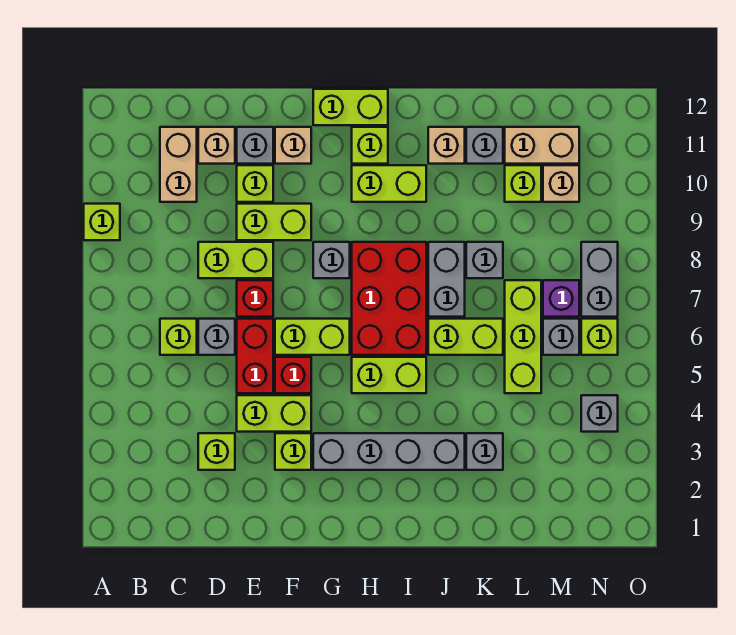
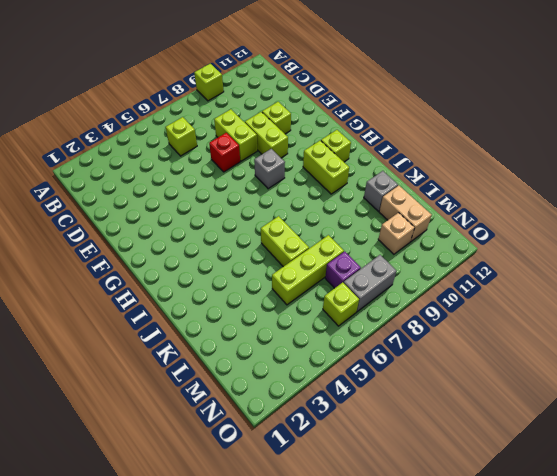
none -> tan brick C10:C11 level 1
none -> lime brick D3 level 1
none -> grey brick D6 level 1
none -> tan brick D11 level 1

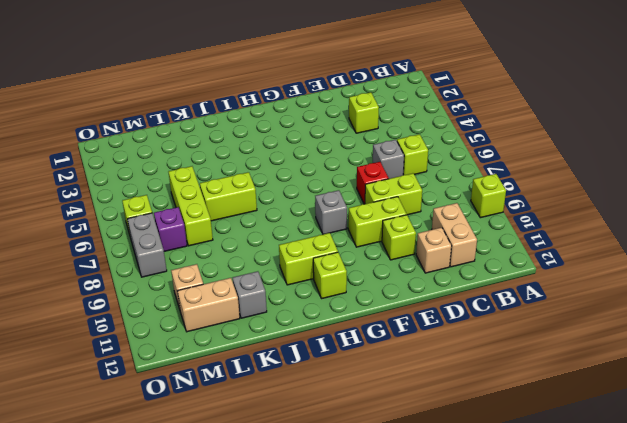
none -> lime brick E4:F4 level 1
none -> red brick E5:E6 level 1
none -> grey brick E11 level 1
none -> lime brick F3 level 1

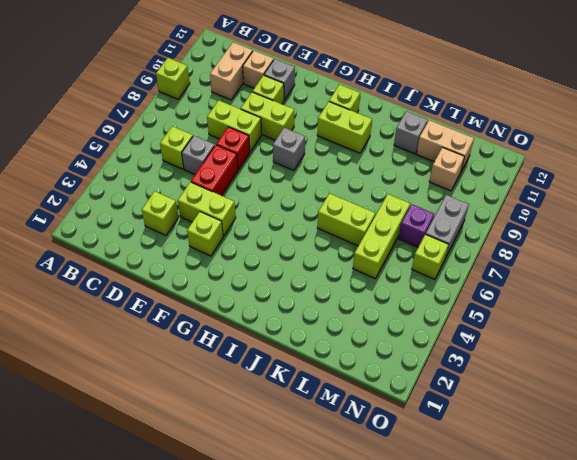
none -> red brick F5 level 1
none -> lime brick F6:G6 level 1
none -> tan brick F11 level 1
none -> grey brick G3:J3 level 1

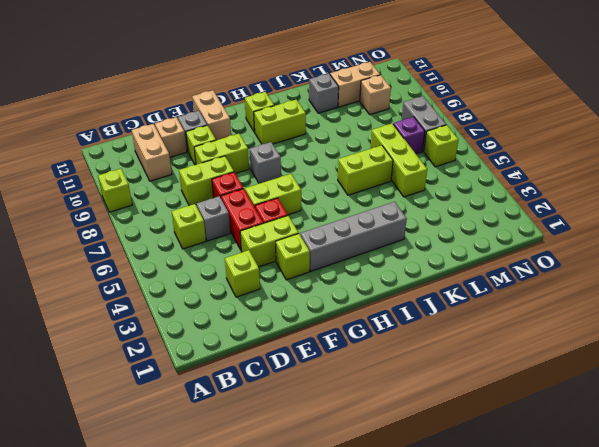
tan brick F11:F12 level 1 -> tan brick F11 level 1
none -> lime brick G12:H12 level 1
none -> lime brick H5:I5 level 1
none -> red brick H6:I8 level 1
none -> grey brick J7:J8 level 1

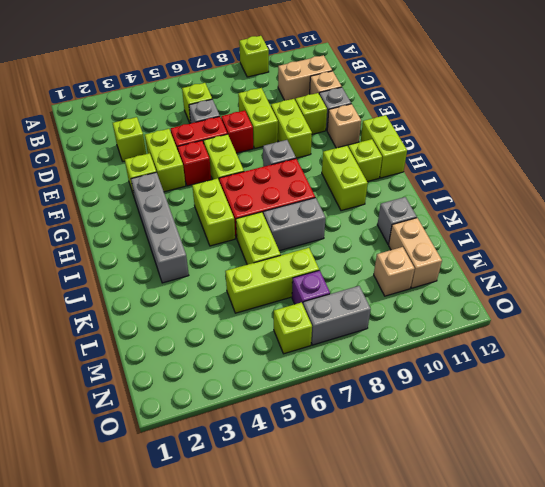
none -> tan brick J11 level 1
none -> grey brick K3 level 1
none -> grey brick K8 level 1
none -> lime brick L10 level 1

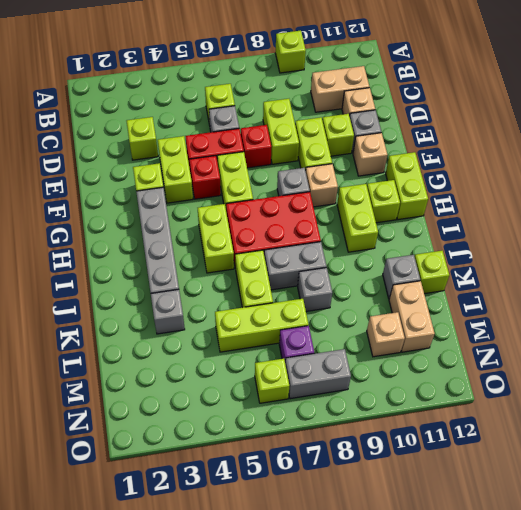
tan brick G9 level 1 -> tan brick J11 level 1
lime brick K12 level 1 -> lime brick L10 level 1
none -> grey brick M6 level 1
none -> grey brick N4 level 1

